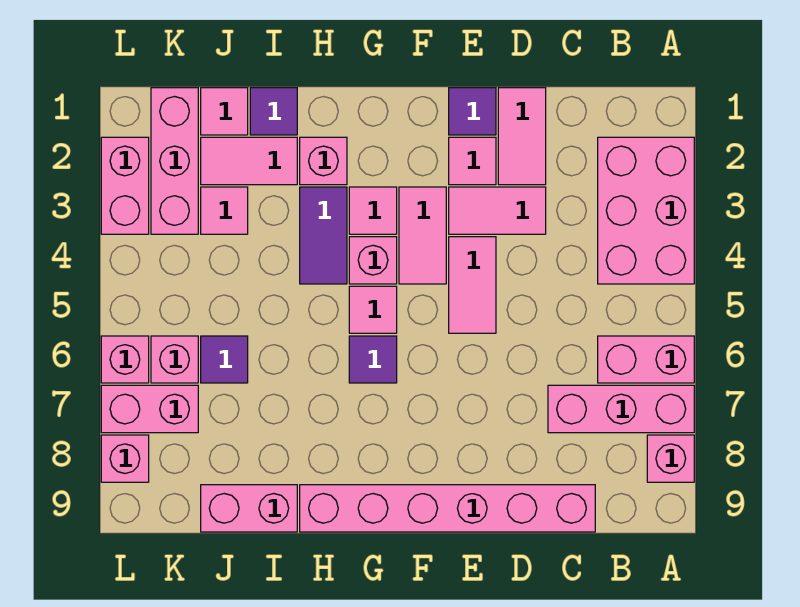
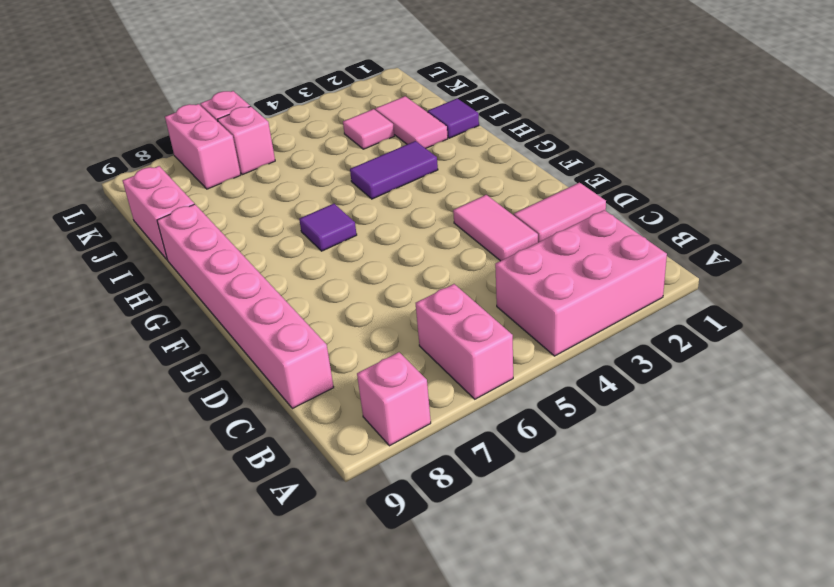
none -> pink brick A7:C7 level 1
none -> purple tile E1 level 1
none -> pink tile E2 level 1

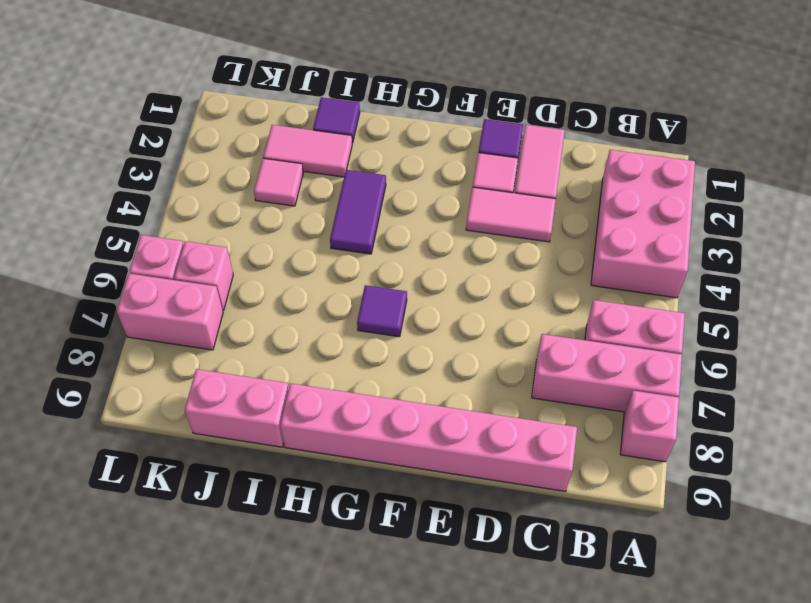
none -> pink tile E4:E5 level 1
none -> pink tile F3:F4 level 1
none -> pink tile G3 level 1

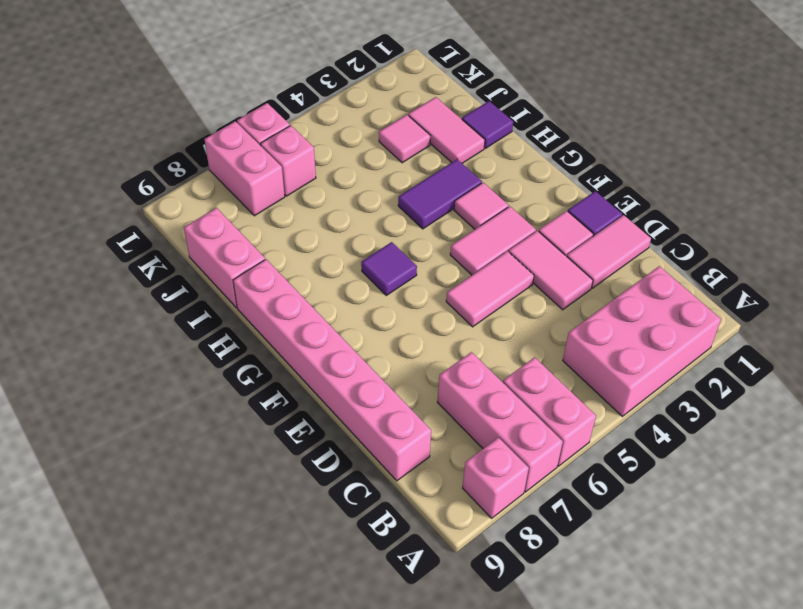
none -> pink brick G4 level 1
none -> pink tile G5 level 1
none -> pink brick H2 level 1

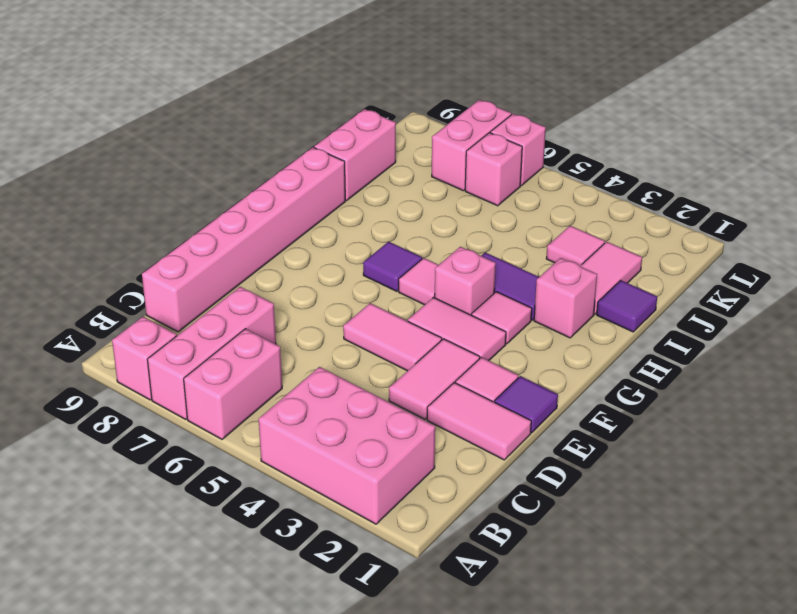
none -> pink tile J1 level 1
none -> purple tile J6 level 1
none -> pink brick K1:K3 level 1

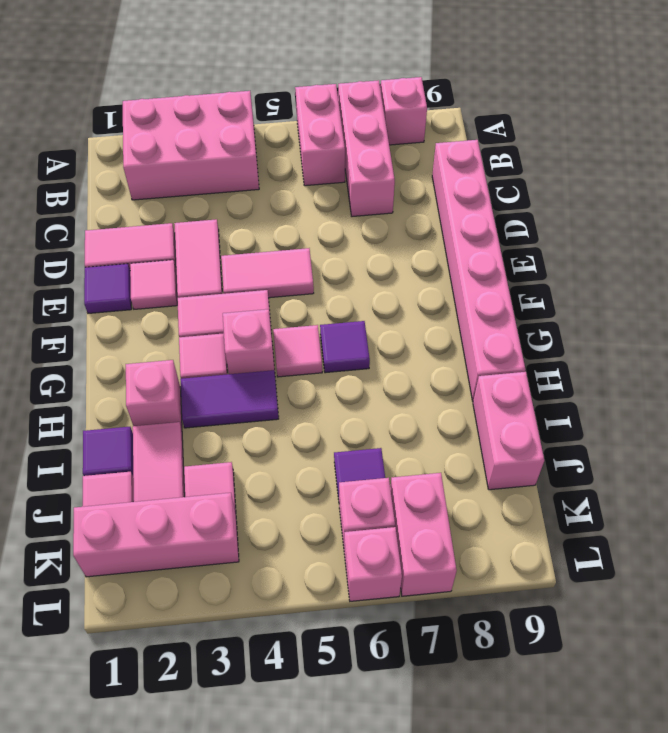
none -> pink brick L2:L3 level 1
none -> pink brick L8 level 1

